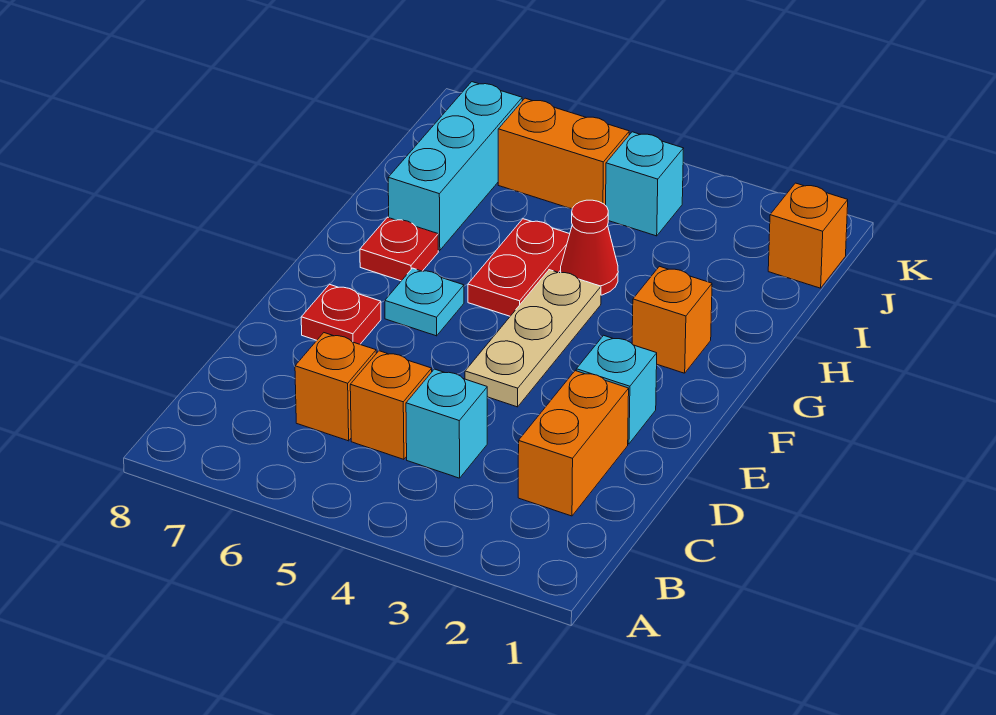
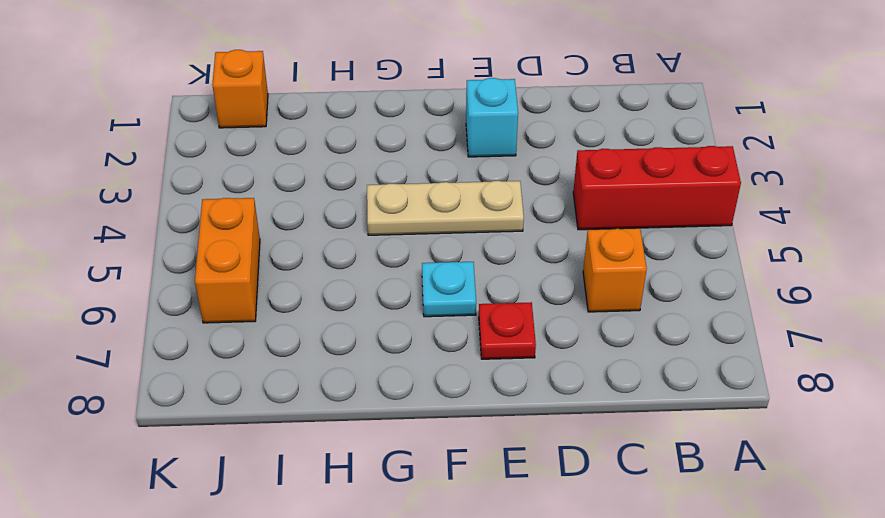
red brick A4:C4 level 1 -> cyan brick C4 level 1
none -> orange brick C2:D2 level 1
none -> orange brick C5 level 1
none -> orange brick G2 level 1

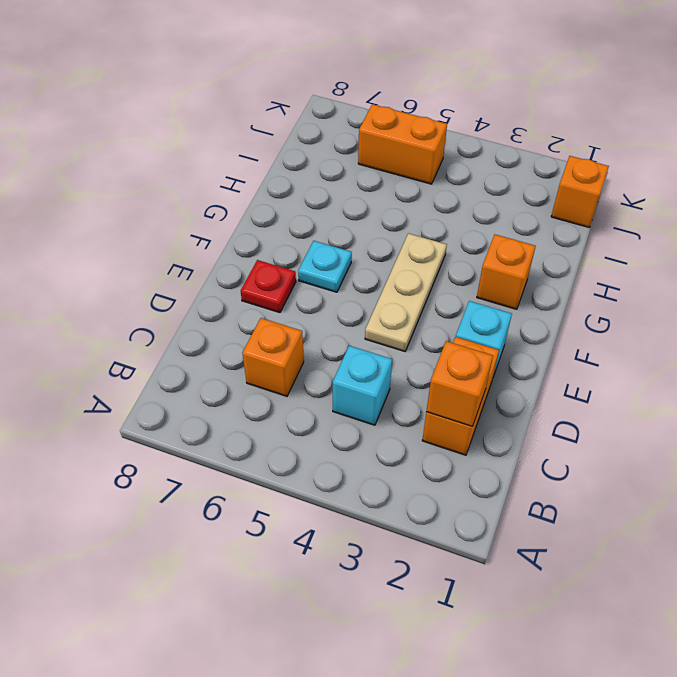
orange brick C2 level 2 -> orange brick C5 level 1
none -> red plate G5:H5 level 1
none -> red plate G7 level 1
none -> red cone H4 level 1

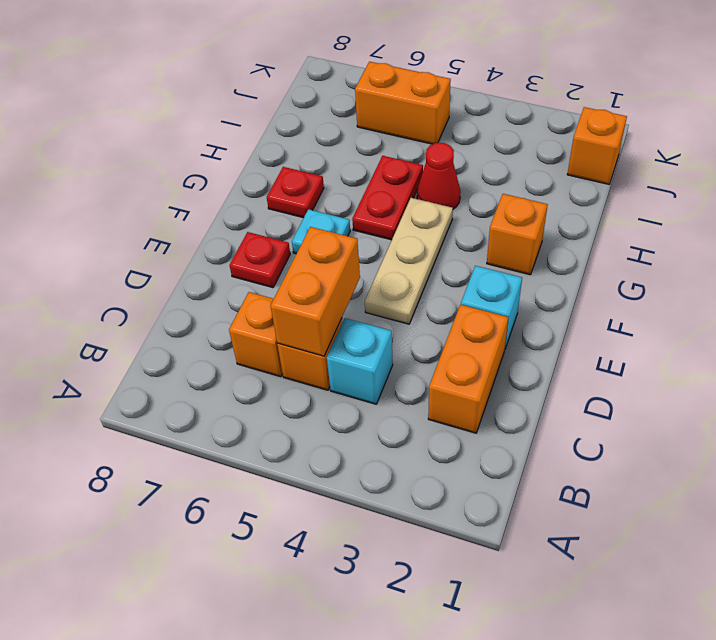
orange brick C5:D5 level 2 -> none
none -> cyan brick H7:J7 level 1
none -> cyan brick J4 level 1

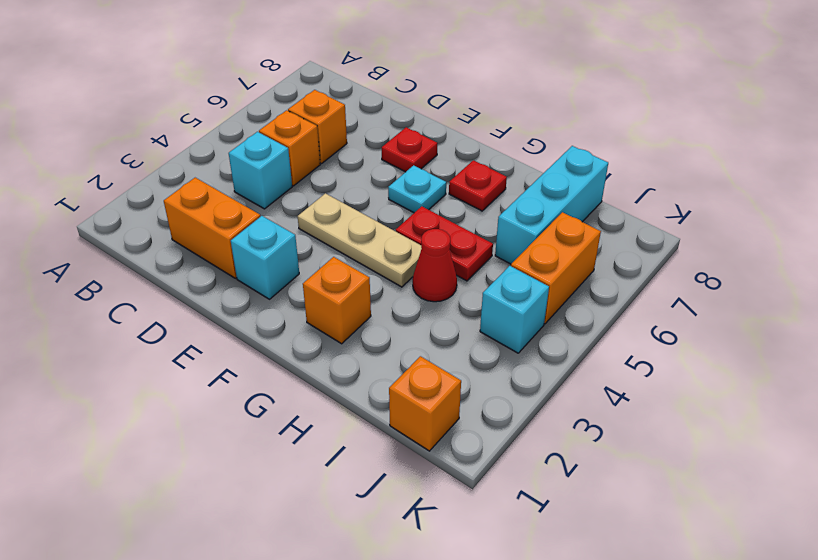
cyan brick I6:I8 level 1 -> cyan brick H7:J7 level 1

